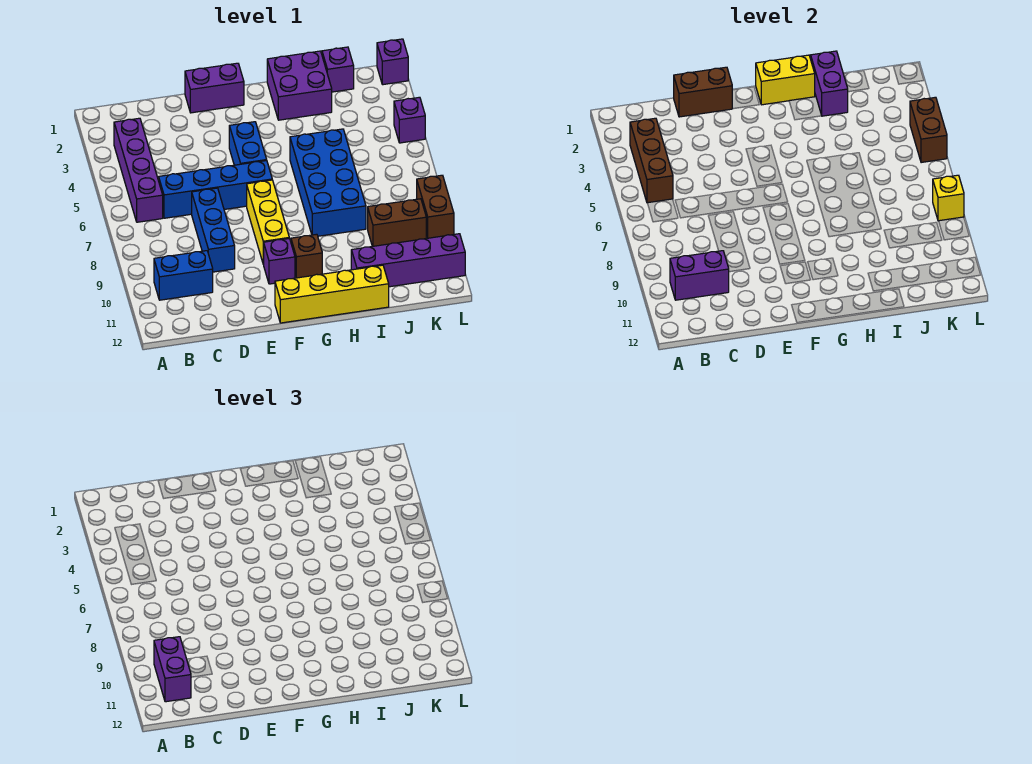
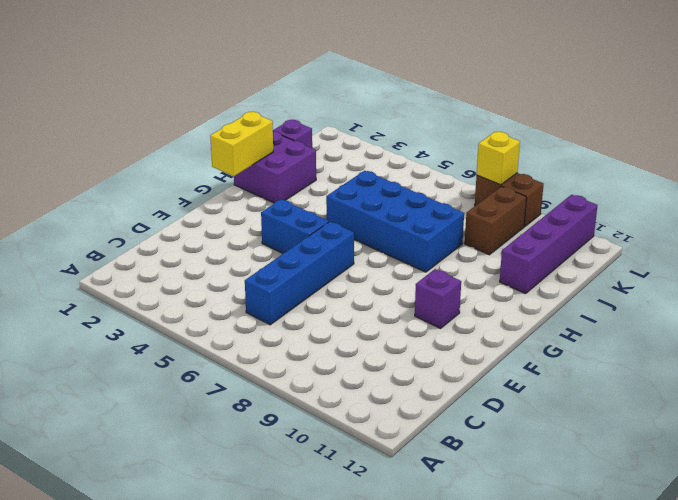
none -> purple brick B3:B6 level 1
none -> blue brick B10:C10 level 1
none -> blue brick D7:D9 level 1

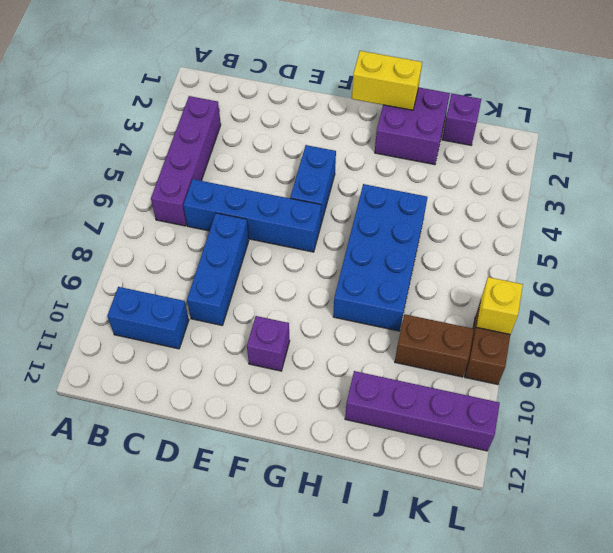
none -> purple brick E1:F1 level 1
none -> yellow brick F7:F9 level 1
none -> yellow brick F12:I12 level 1

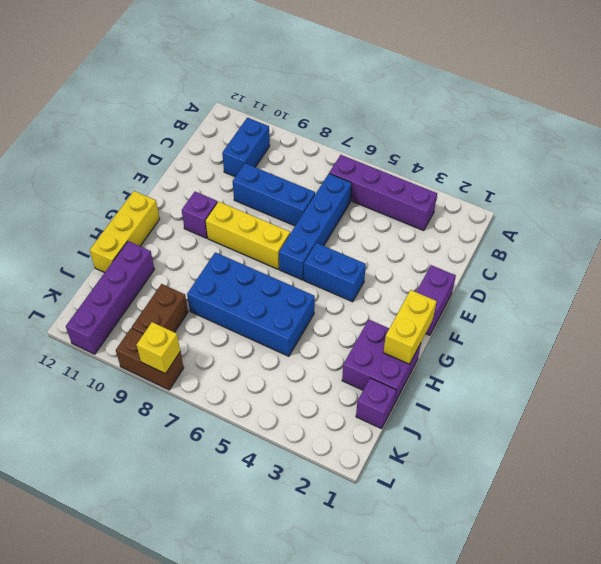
yellow brick G12:I12 level 1 -> yellow brick F12:I12 level 1
none -> brown brick G10 level 1
none -> purple brick L1 level 1
none -> purple brick L4 level 1

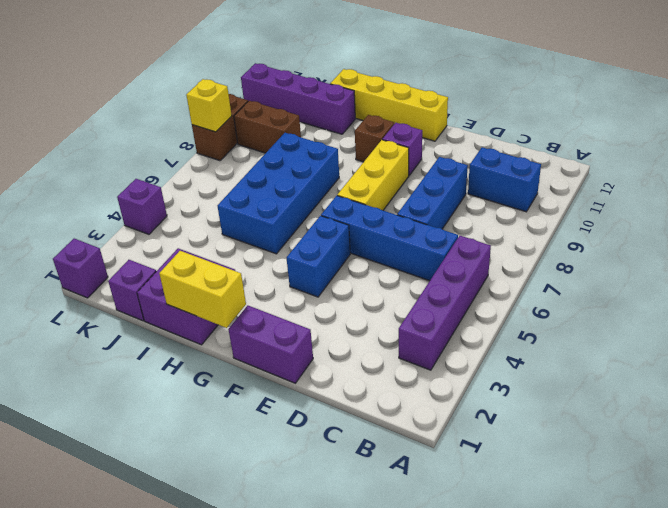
none -> brown brick B3:B5 level 2
none -> purple brick B10:C10 level 2
none -> brown brick D1:E1 level 2

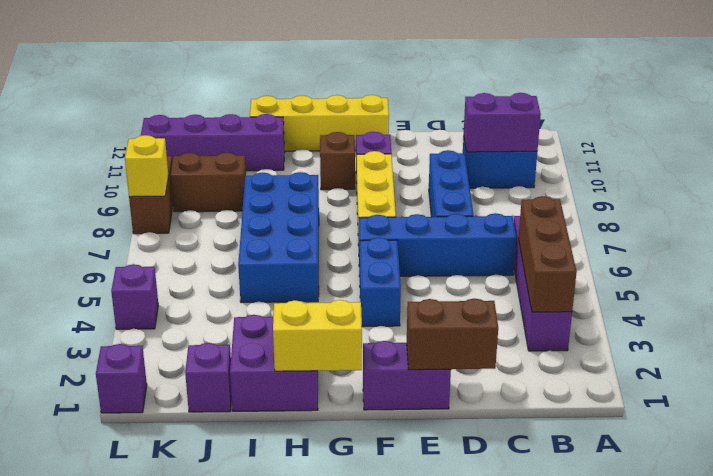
none -> purple brick I1:I2 level 2
none -> brown brick L4:L5 level 2
none -> purple brick B10:B11 level 3

